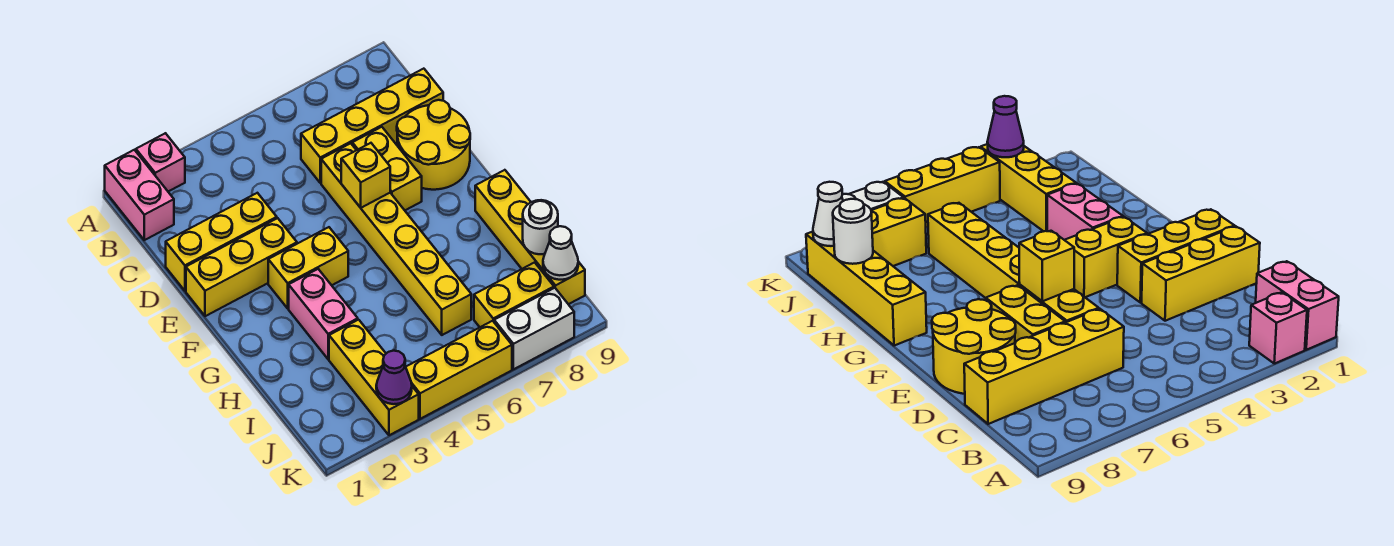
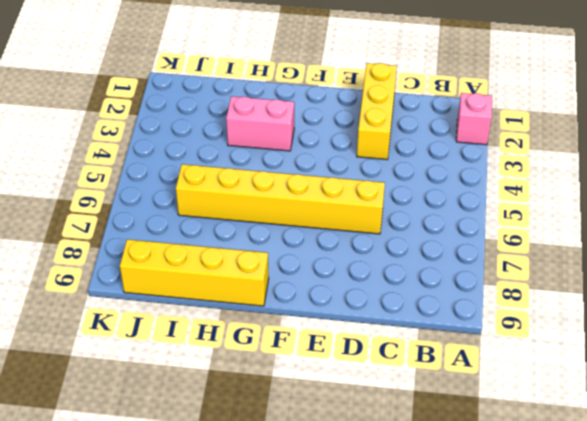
none -> pink brick A1:B1 level 1
none -> yellow brick C6:C9 level 1
none -> yellow brick D7:E7 level 1

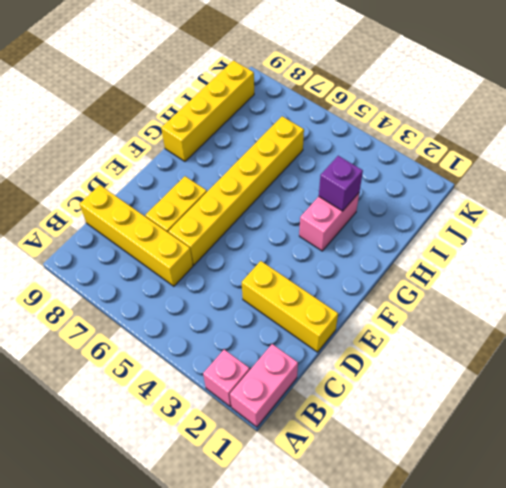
purple brick H3 level 2 -> none
none -> yellow round brick D8:E9 level 1
none -> yellow brick E1:E3 level 1
none -> yellow brick F3:F4 level 1

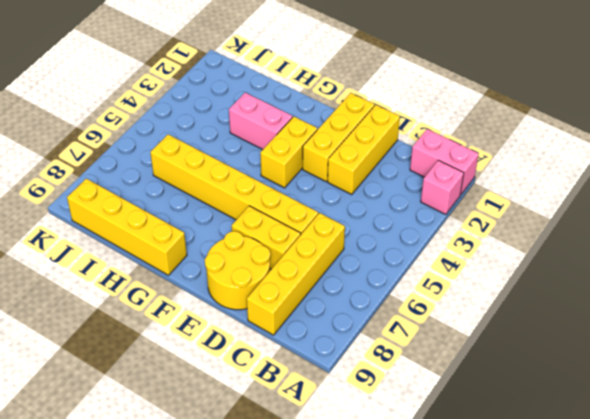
none -> yellow brick I3:K3 level 1
none -> yellow brick J7:J8 level 1
none -> yellow brick K4:K6 level 1

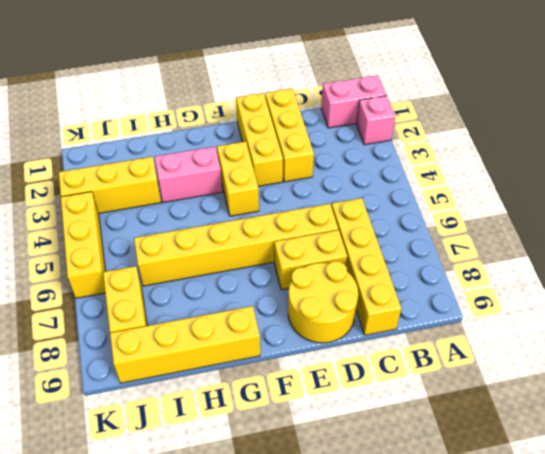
none -> white brick K7:K8 level 1
none -> yellow brick E6 level 2
none -> white round brick I9 level 2

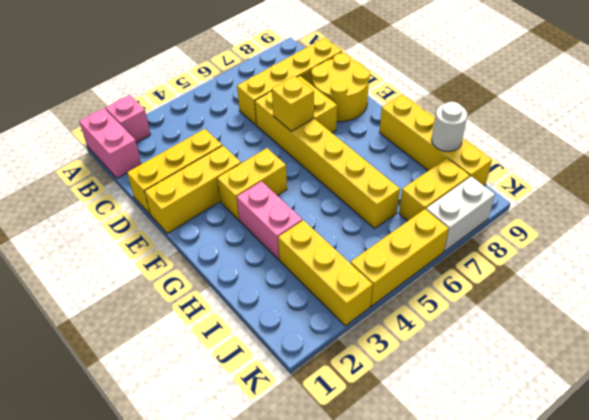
none -> white cone J9 level 2
none -> purple cone K3 level 2

